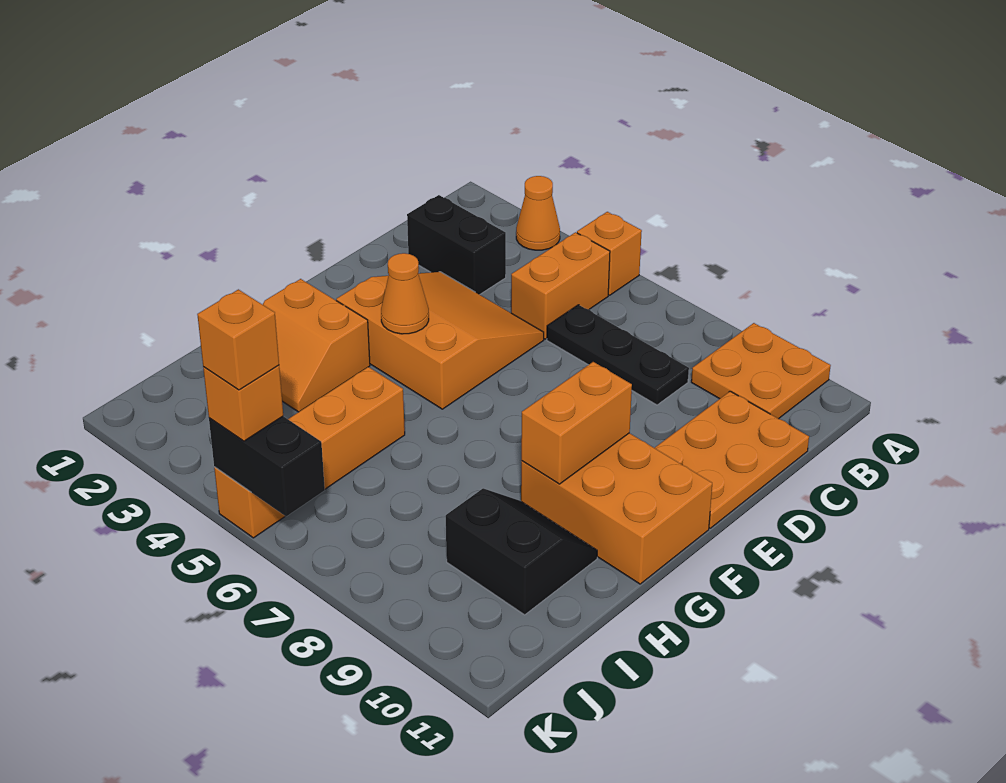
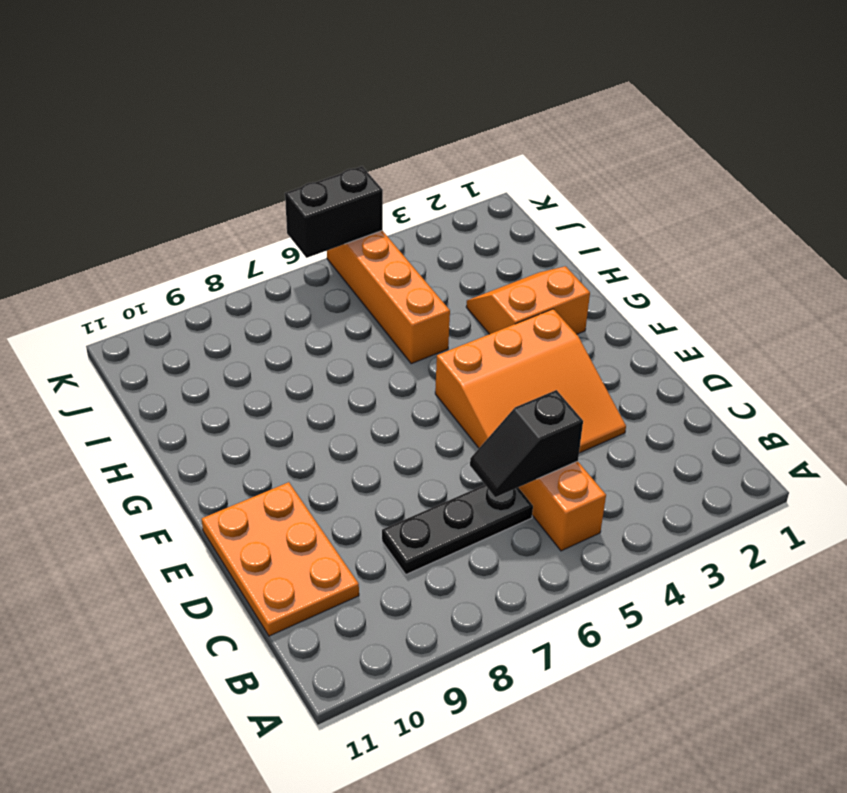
black slope C5:C6 level 2 top 5 -> none
none -> orange cone A3 level 1
none -> orange brick A5 level 1
none -> orange plate A9:B10 level 1

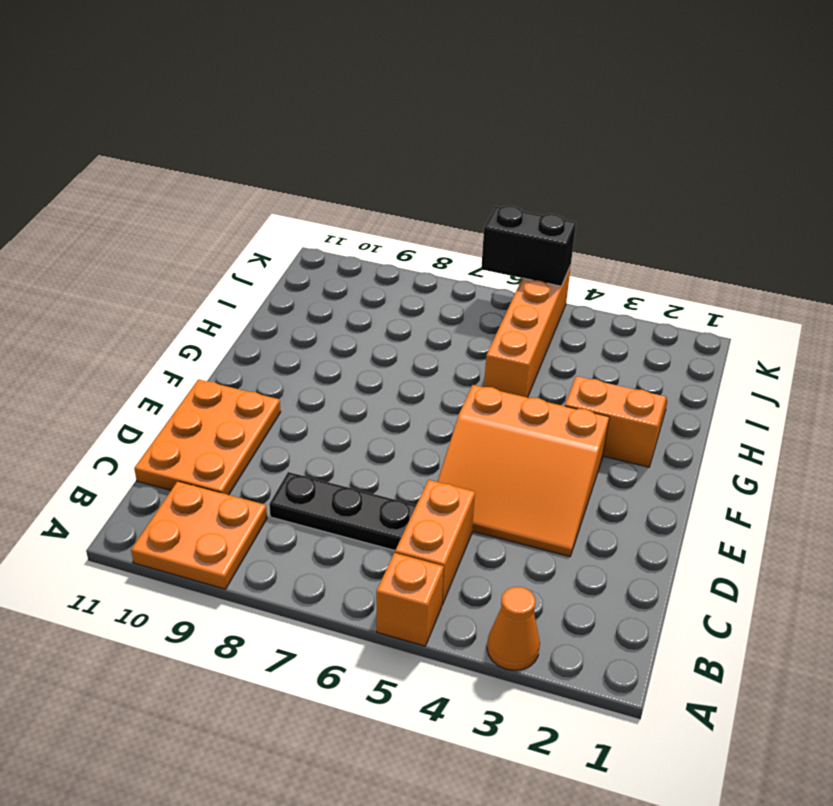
none -> black brick C2:C3 level 1
none -> orange brick F9:G11 level 1
none -> black slope H9:I10 level 1 top I

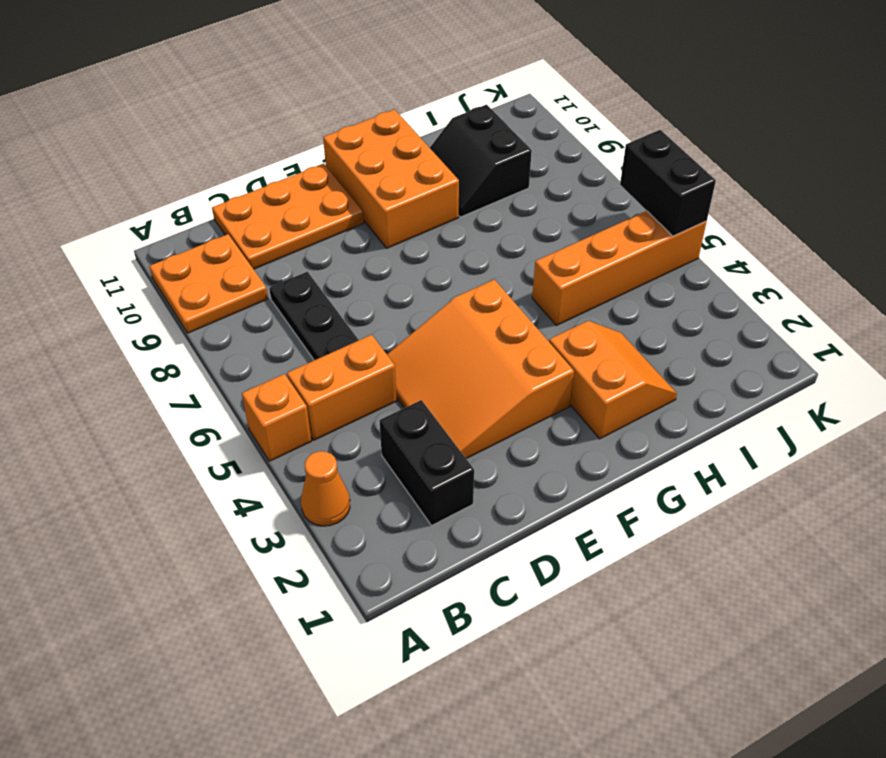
none -> orange cone F4 level 2
none -> orange brick F9:G9 level 2
none -> orange brick K5 level 3

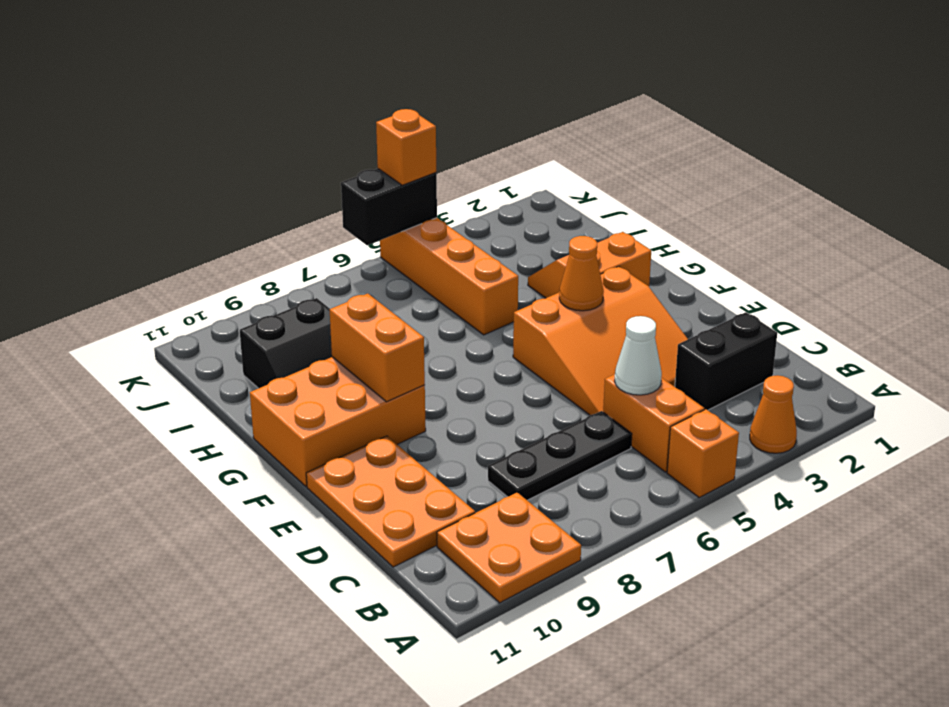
white cone C5 level 2 -> none
none -> orange brick K5 level 4

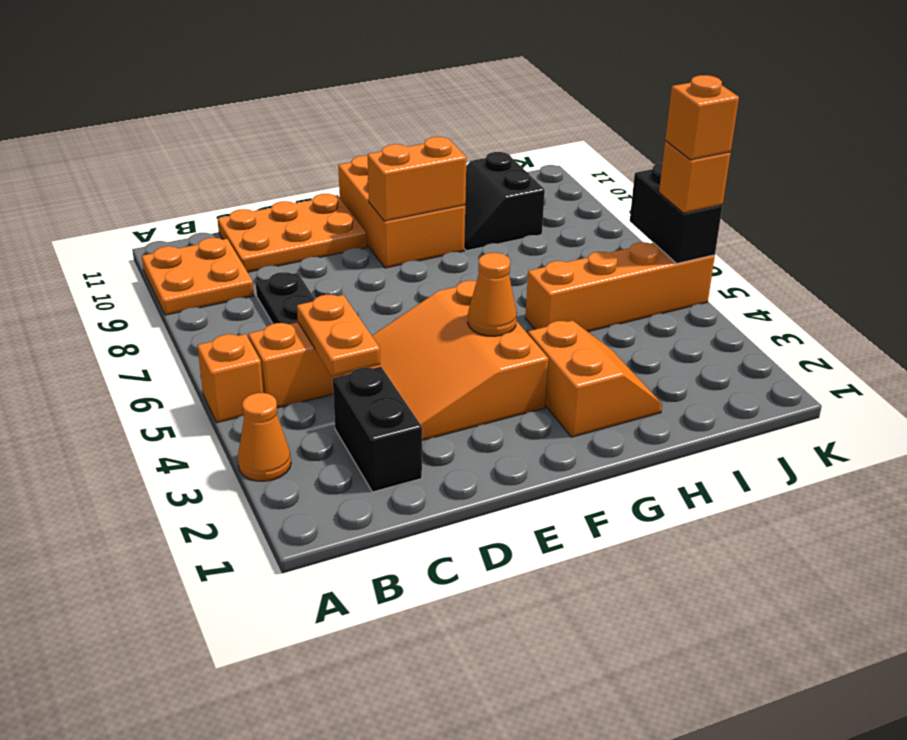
orange plate C4:C5 level 2 -> none

